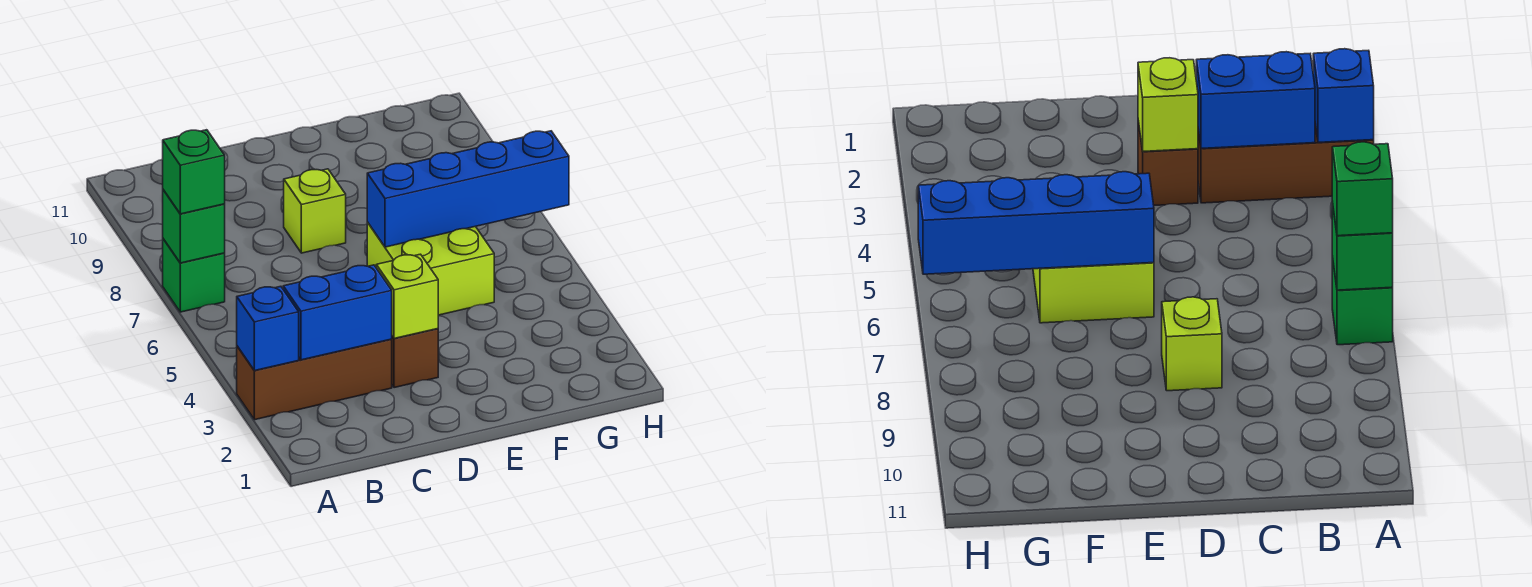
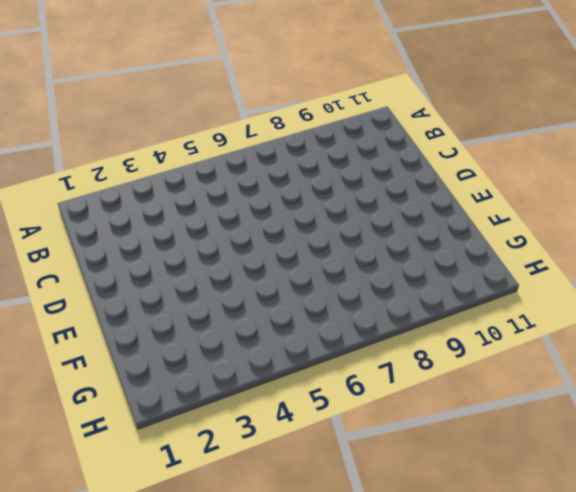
none -> brown brick A3:C3 level 1
none -> green brick A7 level 1

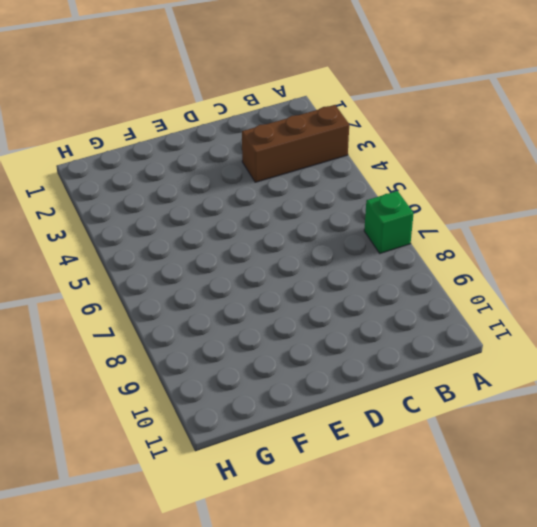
none -> brown brick D3 level 1
none -> lime brick D8 level 1

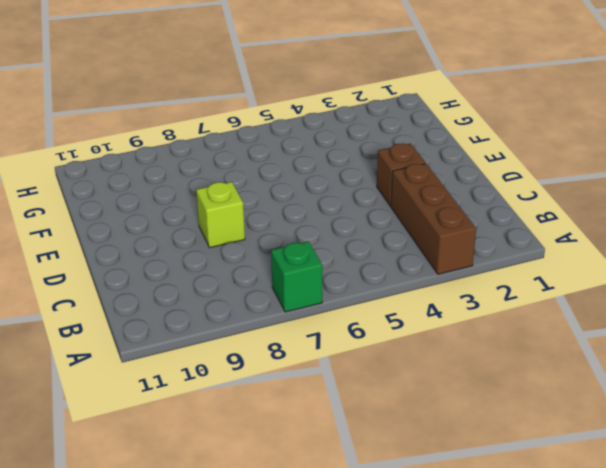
none -> lime brick E5:F6 level 1
none -> blue brick A3 level 2

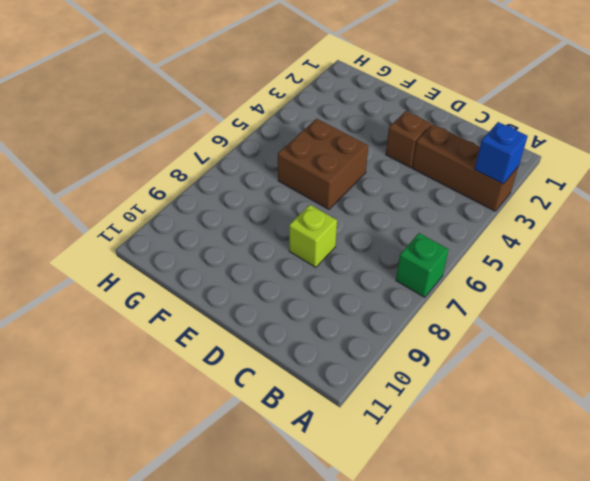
brown brick E5:F6 level 1 -> lime brick E5:F6 level 1
none -> green brick A7 level 2
none -> blue brick B3:C3 level 2

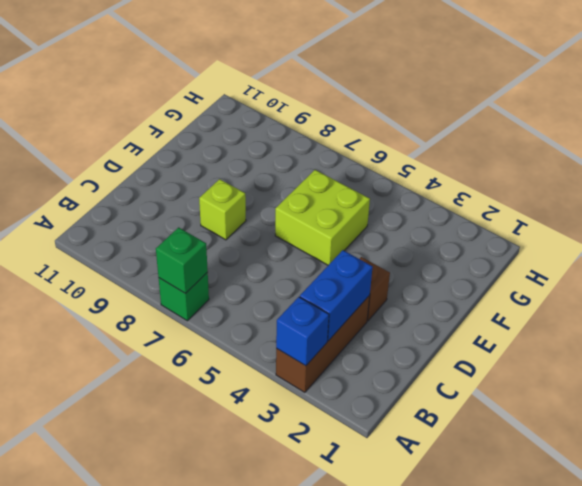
none -> lime brick D3 level 2
none -> blue brick E6:H6 level 2

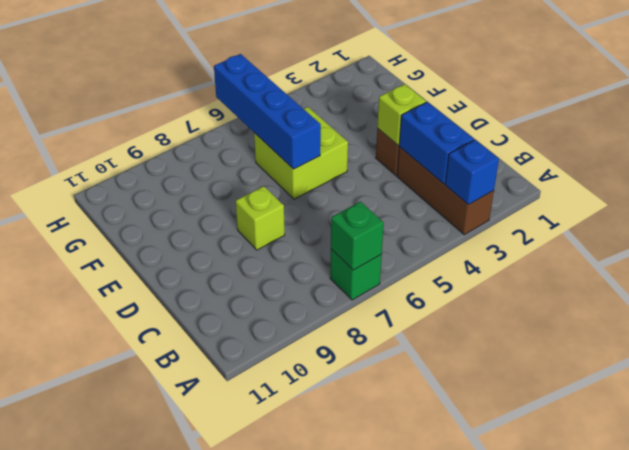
none -> green brick A7 level 3

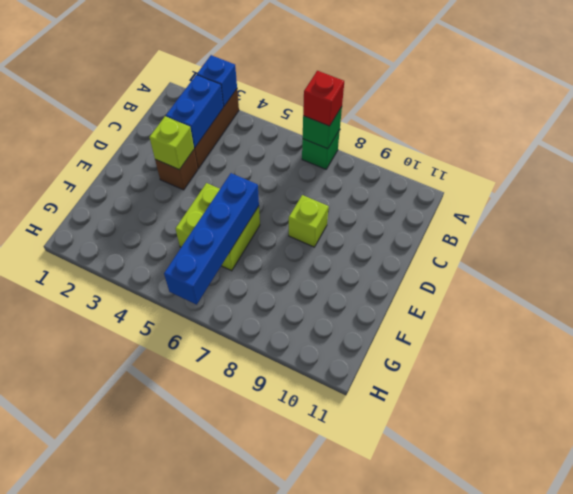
red brick A7 level 3 -> green brick A7 level 3

